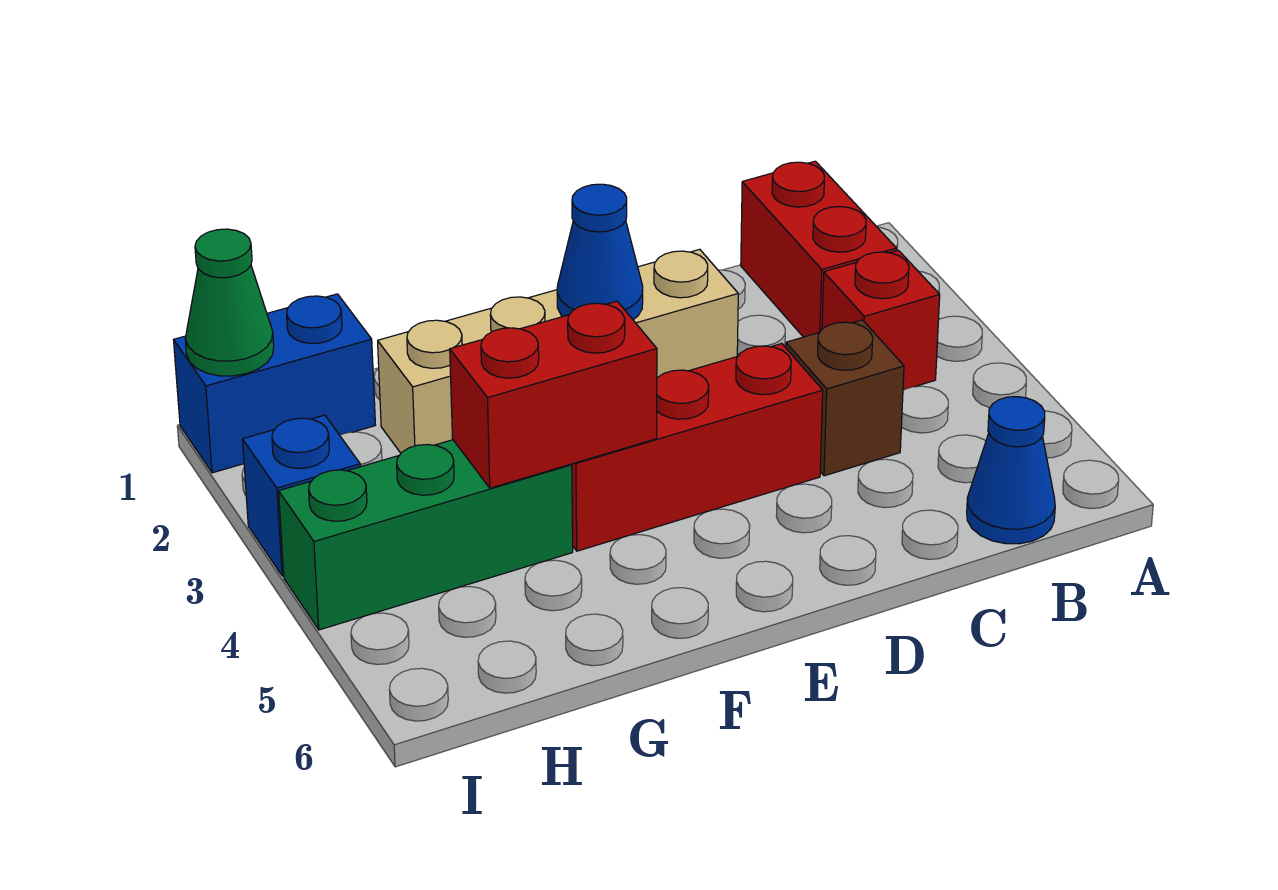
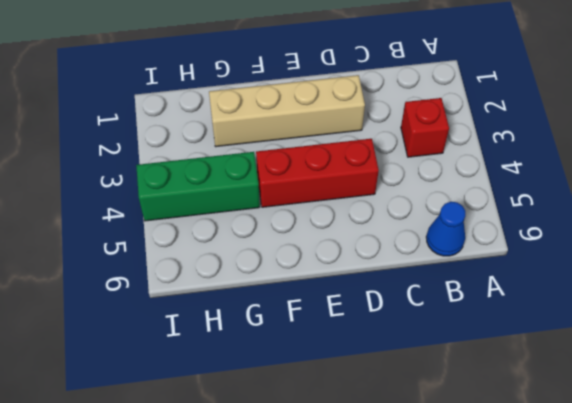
none -> red brick B1:B2 level 1
none -> brown brick C4 level 1
none -> blue brick H1:I1 level 1

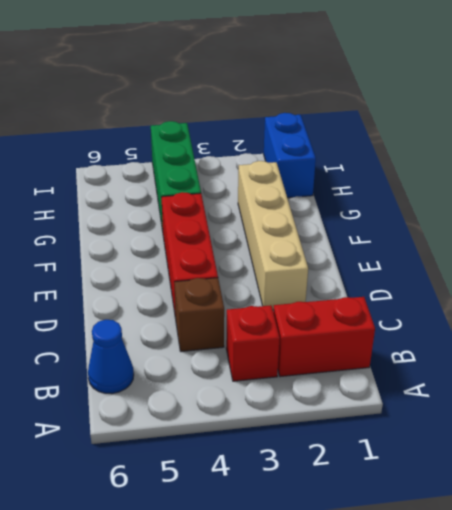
none -> blue brick I3 level 1
none -> blue cone E2 level 2
none -> red brick F4:G4 level 2

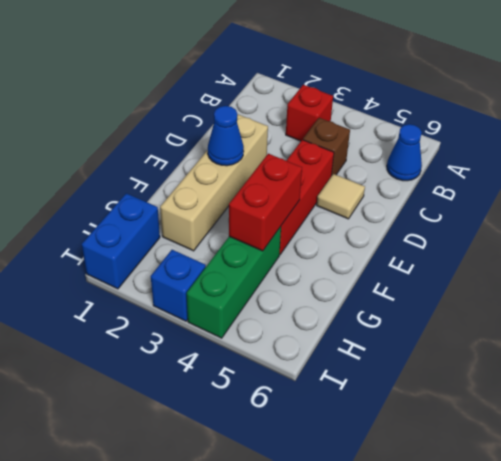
tan tile D5 level 1 -> none
none -> red brick B1:B2 level 1
none -> green cone I1 level 2

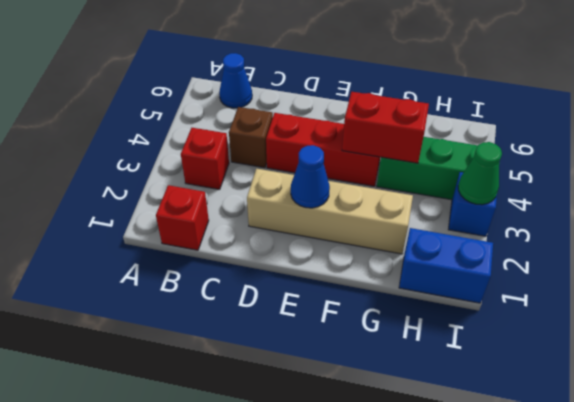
red brick B1 level 1 -> red brick B1:B2 level 1
green cone I3 level 2 -> green cone I1 level 2

